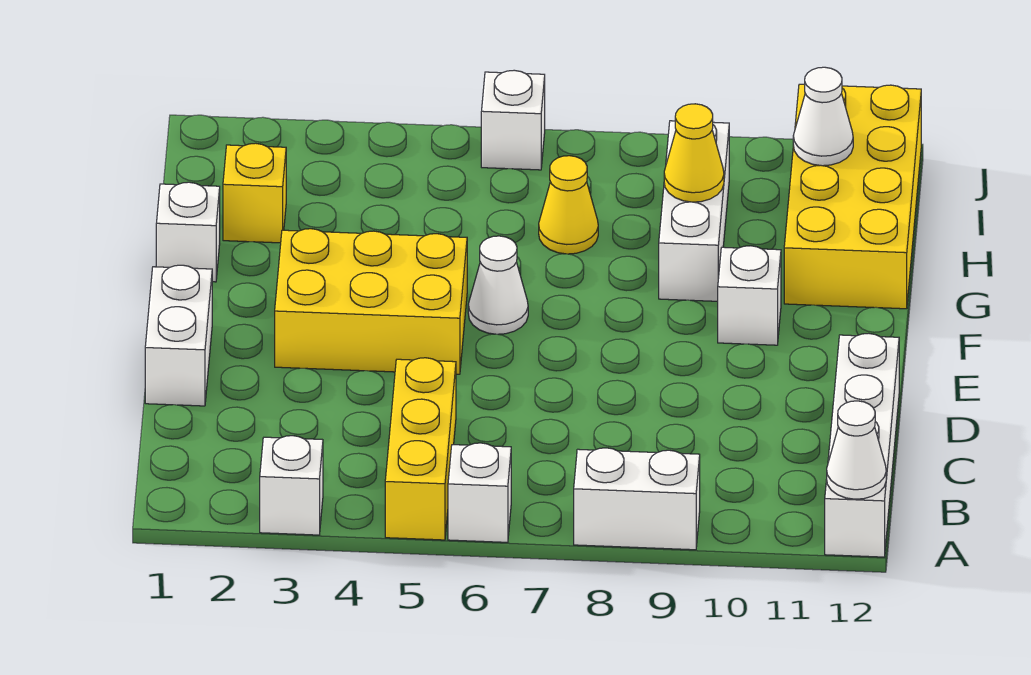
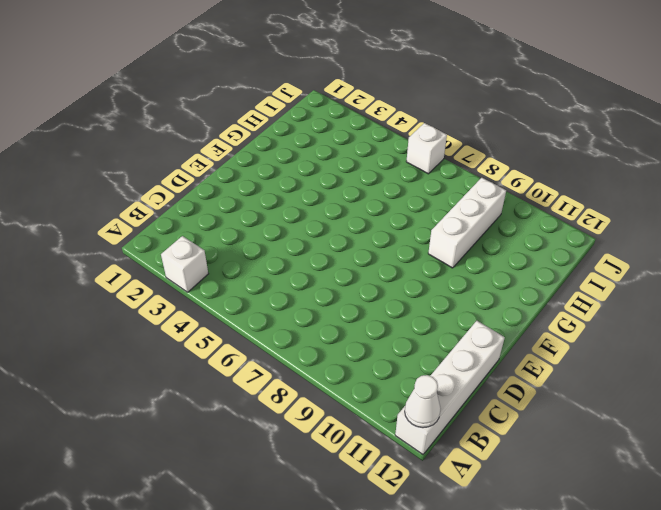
none -> yellow brick A5:C5 level 1
none -> white brick A6 level 1
none -> white brick A8:A9 level 1

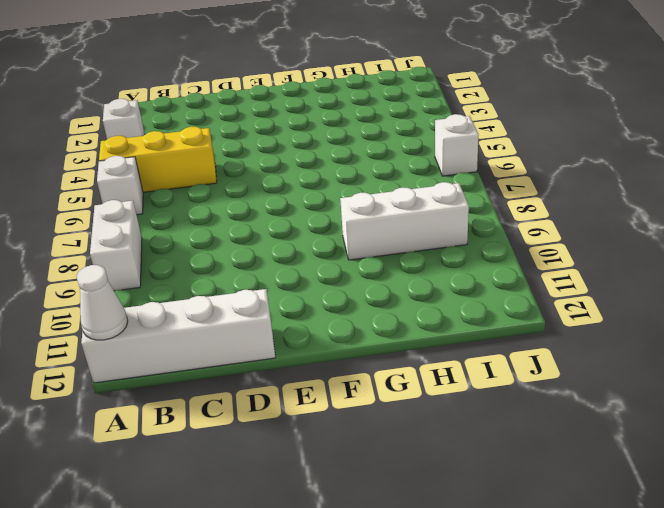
none -> white brick D1:E1 level 1
none -> yellow brick E3:F5 level 1
none -> white cone F6 level 1

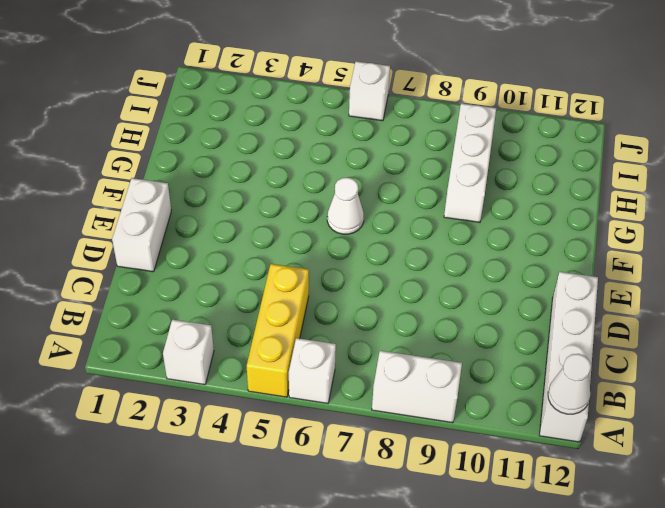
none -> yellow brick E3:F5 level 1
none -> white brick F10 level 1
none -> white brick G1 level 1

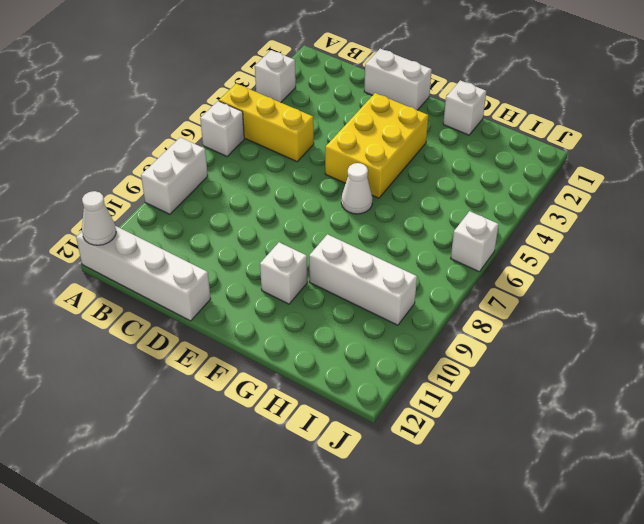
none -> yellow brick G11:J12 level 1
none -> yellow brick H2 level 1
none -> yellow cone H7 level 1

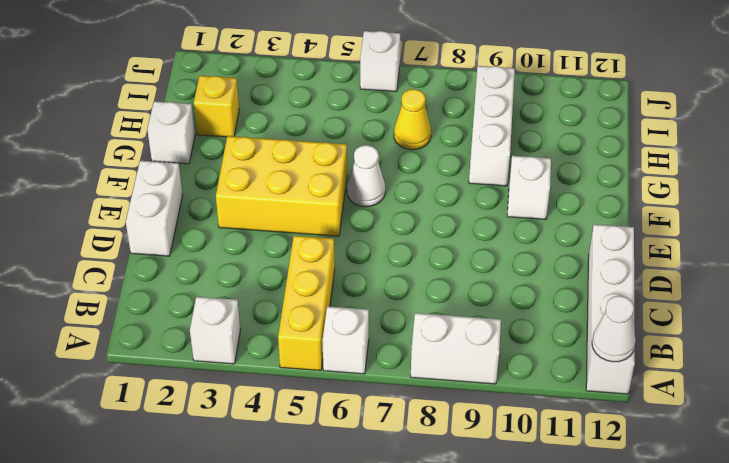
none -> yellow brick G11:J12 level 1
none -> yellow cone H9 level 2
none -> white cone I11 level 2

